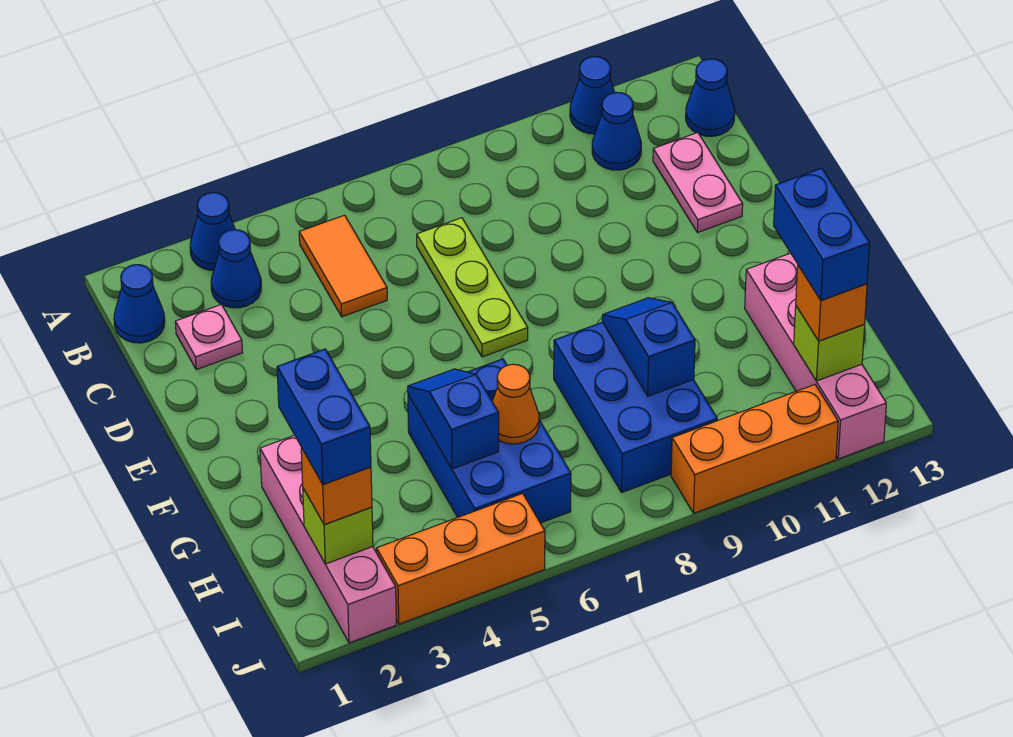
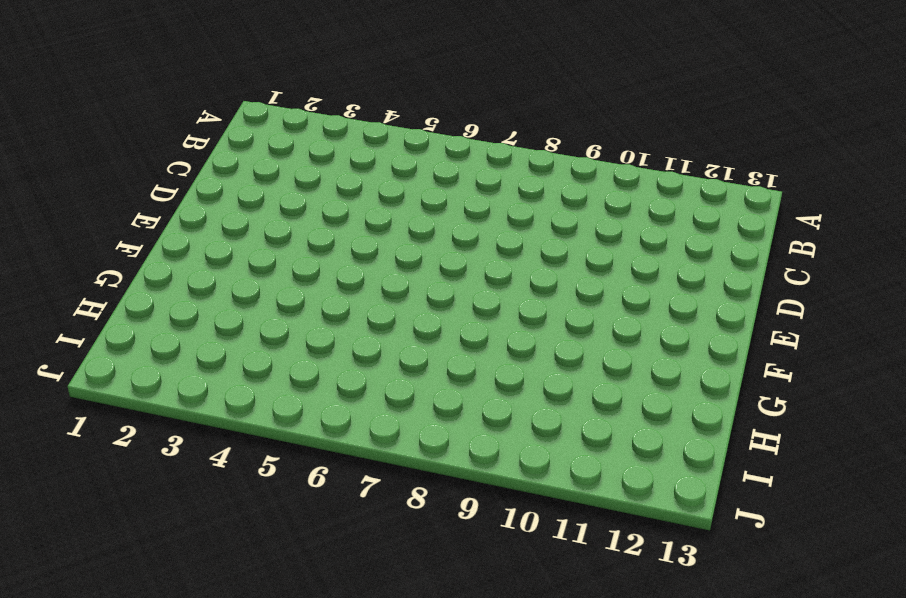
none -> blue cone A3 level 1
none -> blue cone A11 level 1
none -> blue cone B1 level 1

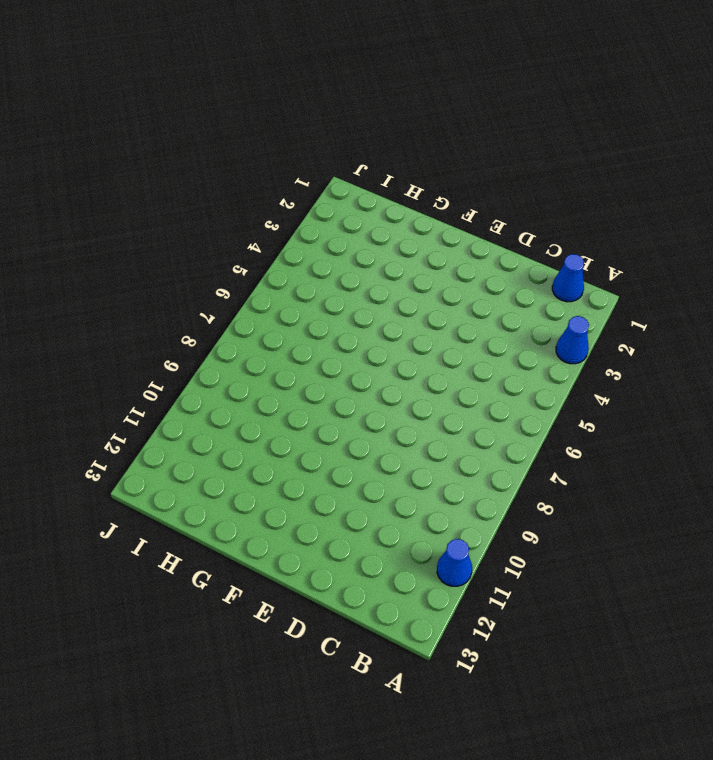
none -> blue cone B3 level 1
none -> orange tile B5:C5 level 1
none -> blue cone B11 level 1

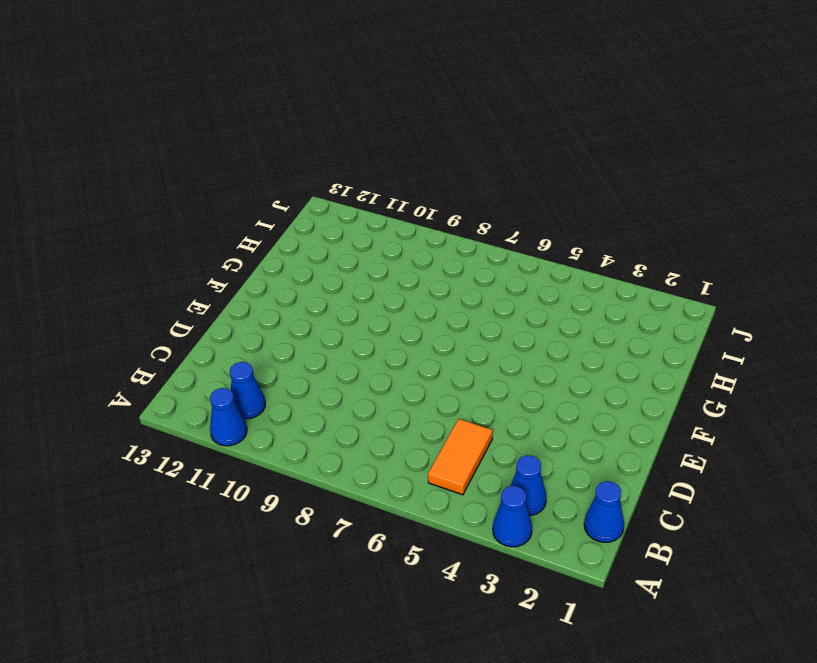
none -> blue cone B13 level 1
none -> pink plate C2 level 1
none -> lime plate C7:E7 level 1

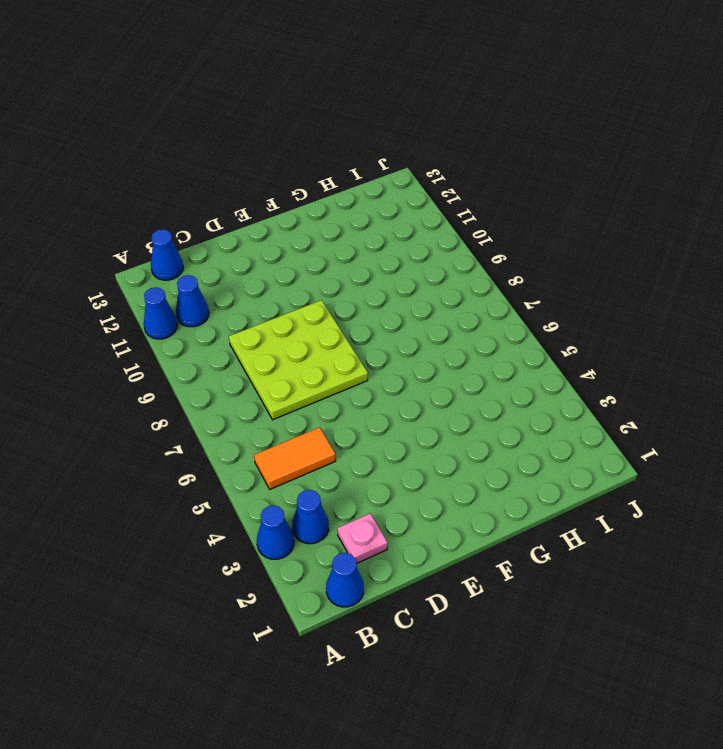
lime plate C7:E9 level 1 -> lime plate C7:E7 level 1
none -> pink plate C12:D12 level 1
none -> pink brick G2:J2 level 1
none -> blue brick G5:I6 level 1

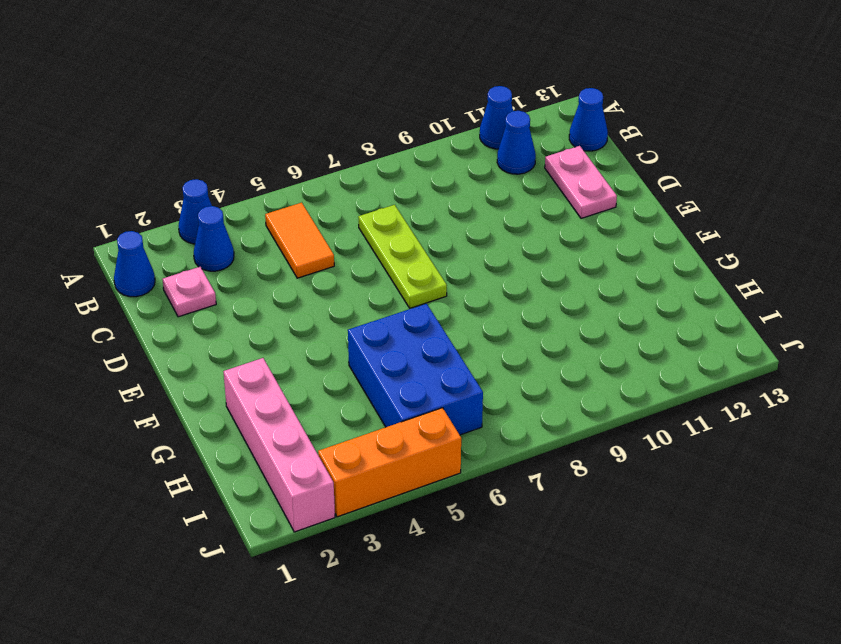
none -> blue brick G8:I9 level 1
none -> pink brick G12:J12 level 1
none -> orange brick J9:J11 level 1

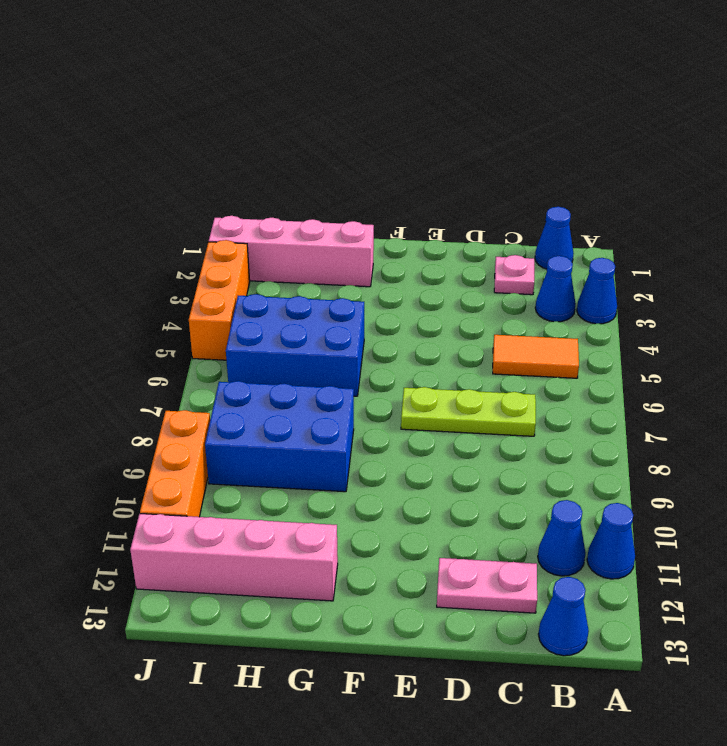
none -> blue slope G5:H5 level 2 top H
none -> blue slope G9:H9 level 2 top H
none -> orange cone H6 level 2

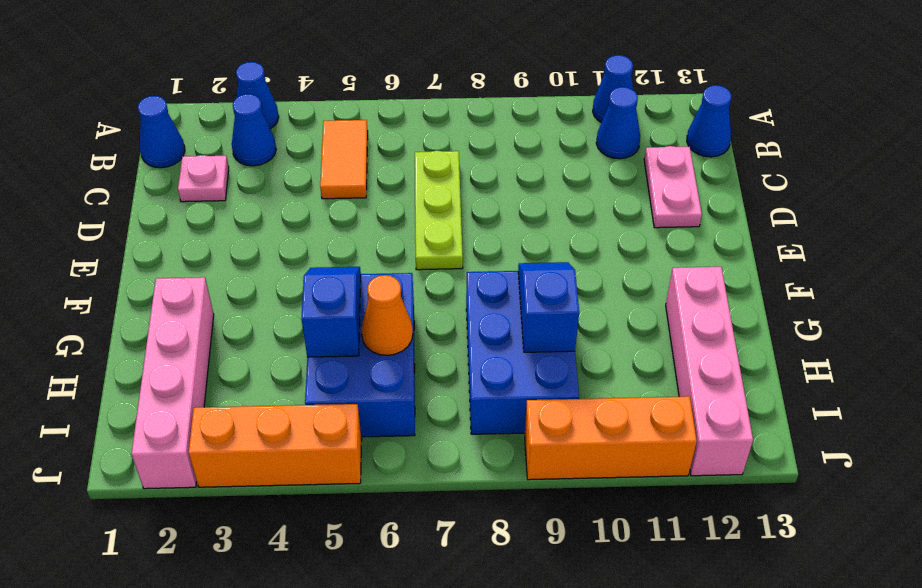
none -> lime brick I2 level 2
none -> lime brick I12 level 2
none -> orange brick I2 level 3

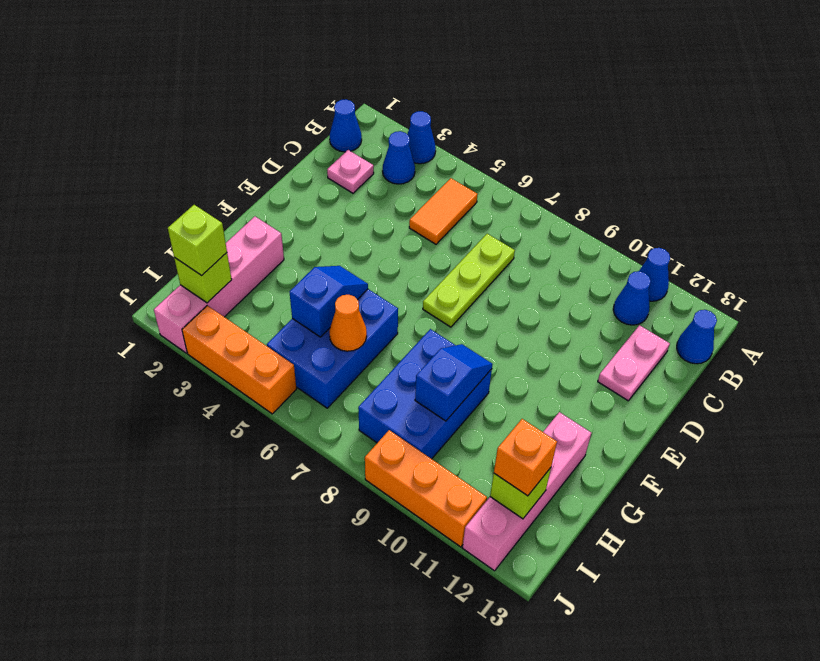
lime brick I2 level 3 -> orange brick I2 level 3
none -> blue brick H2:I2 level 4
none -> blue brick H12:I12 level 4

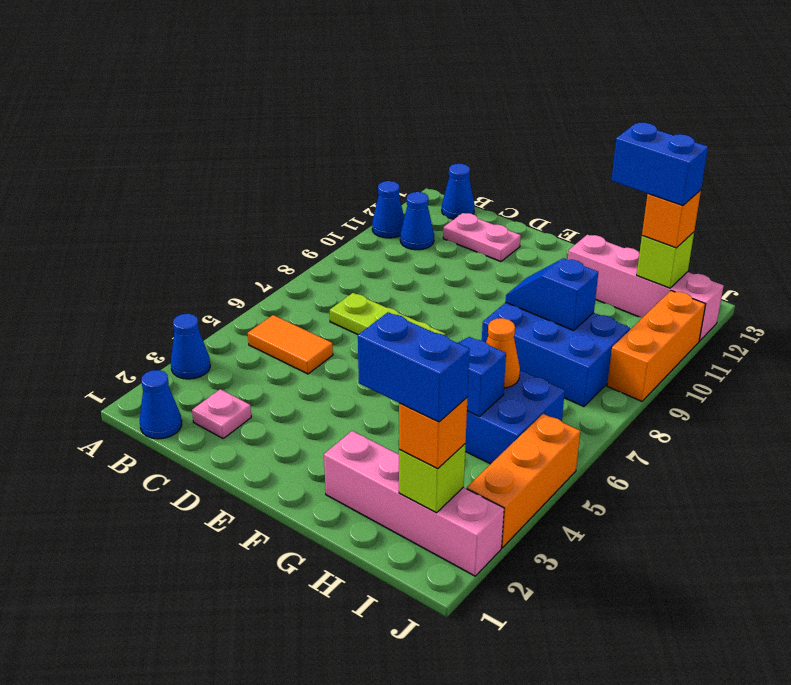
none -> blue cone B3 level 1

